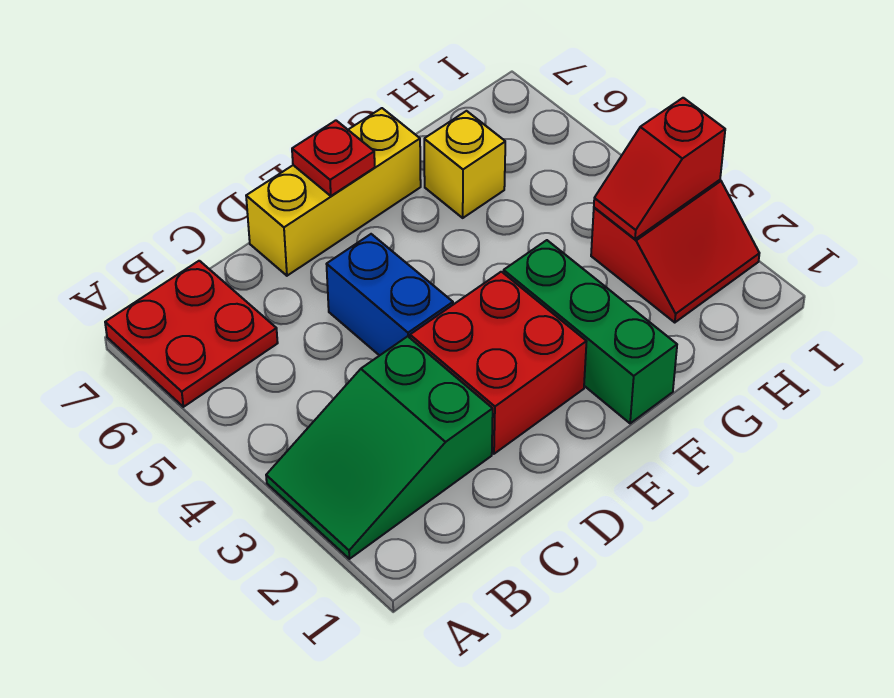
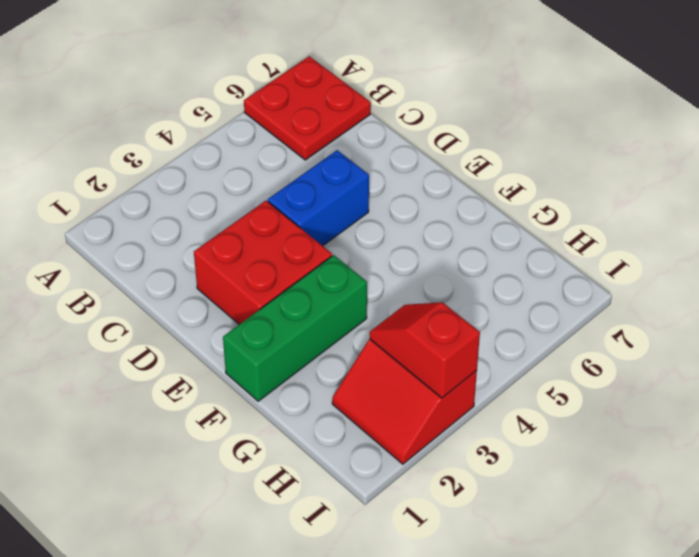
none -> green slope A2:C3 level 1 top C
none -> yellow brick D7:F7 level 1

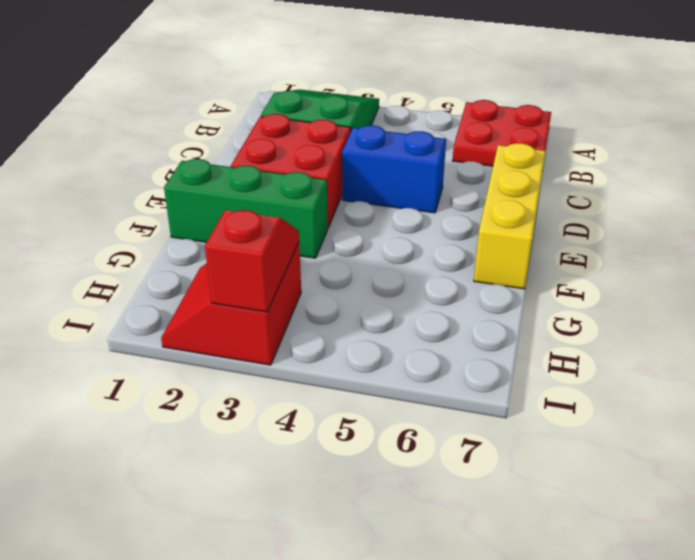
none -> yellow brick G6 level 1
none -> red plate E7 level 2

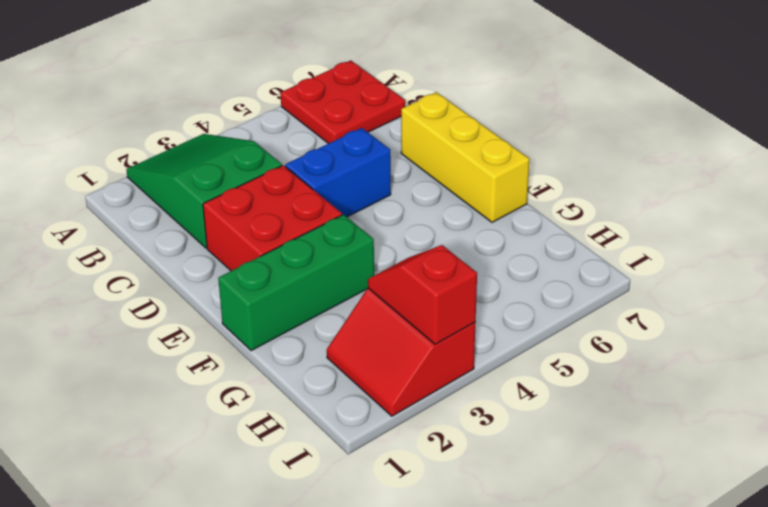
none -> yellow brick G6 level 1
none -> red plate E7 level 2

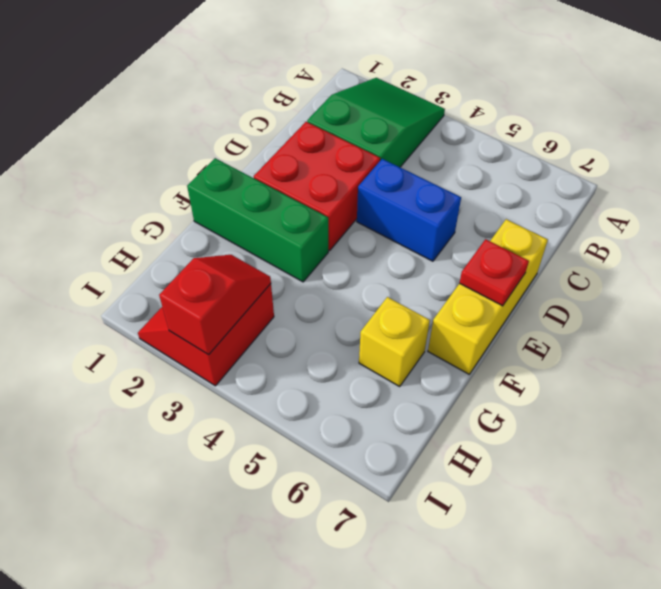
none -> red plate A6:B7 level 1

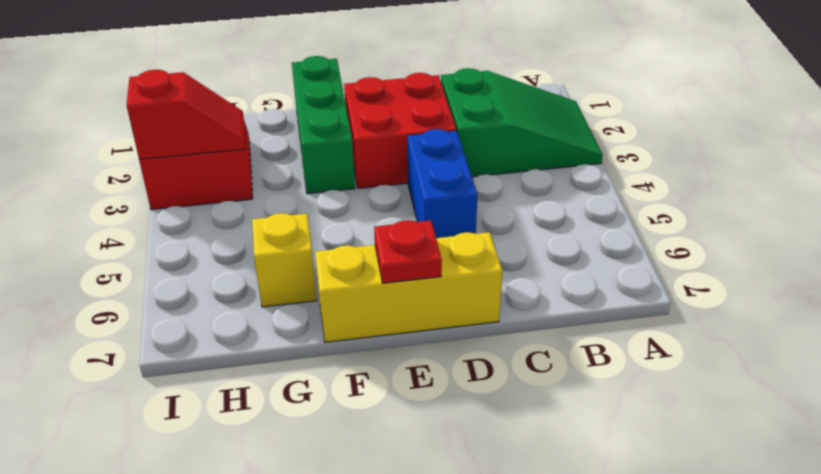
none -> red plate A6:B7 level 1

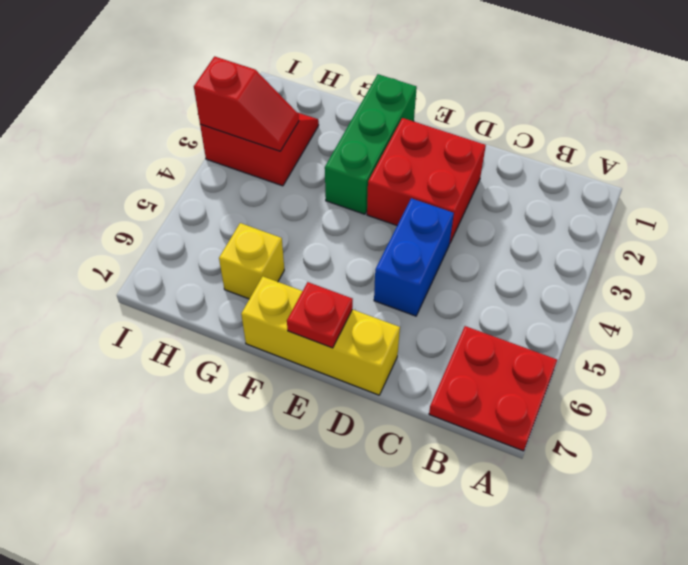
none -> green slope A2:C3 level 1 top C

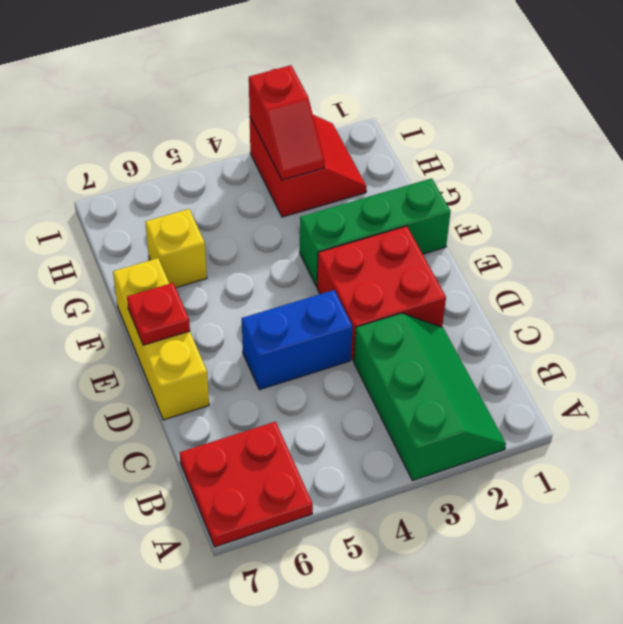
green slope A2:C3 level 1 top 3 -> green slope A2:C3 level 1 top C

